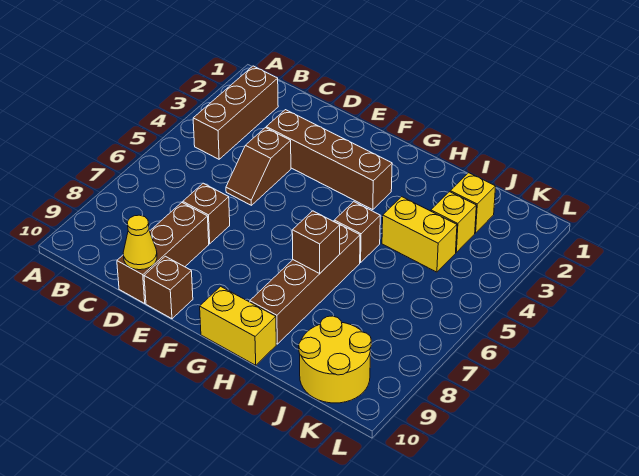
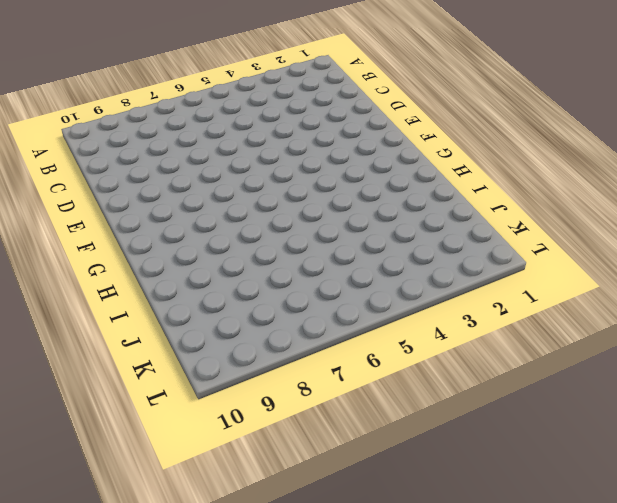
none -> brown brick B2:B4 level 1
none -> brown brick D3:G3 level 1
none -> brown slope D4:D5 level 1 top 4

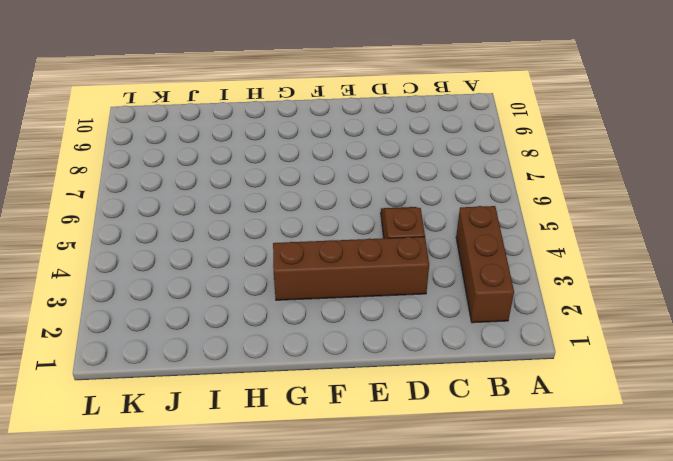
none -> brown brick D7 level 1
none -> brown brick D8:D10 level 1
none -> brown brick E10 level 1

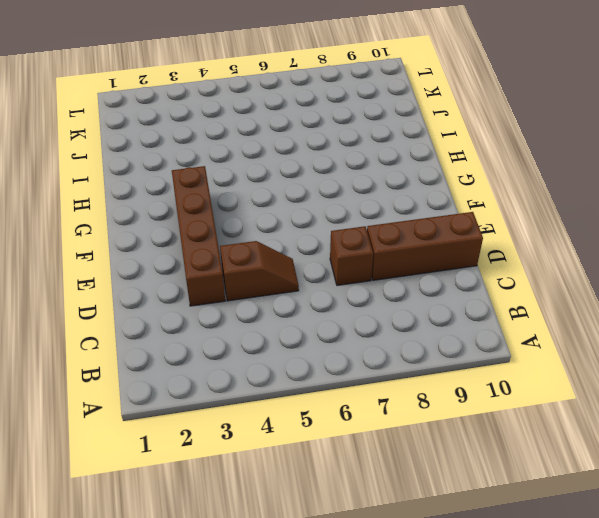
none -> brown brick B2:B4 level 1
none -> brown brick E10 level 1
none -> yellow brick G10:H10 level 1

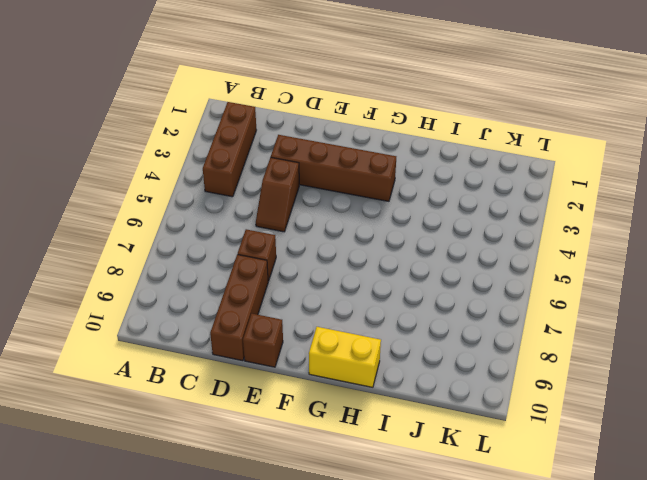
none -> brown brick H5 level 1
none -> brown brick H6:H9 level 1
none -> yellow brick I4:J4 level 1

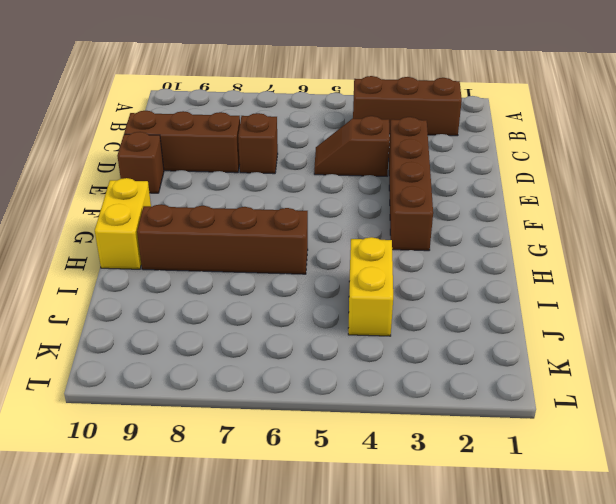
none -> brown brick H5 level 1
none -> yellow brick J2 level 1
none -> yellow brick J3 level 1

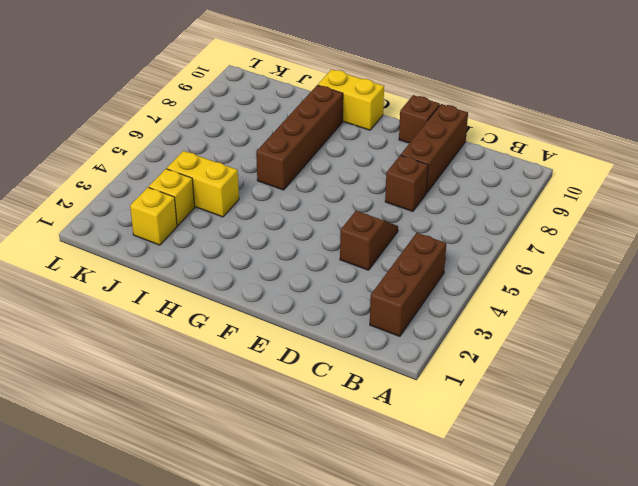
none -> brown brick D3:G3 level 1
none -> brown brick H5 level 1
none -> yellow round brick J9:K10 level 1

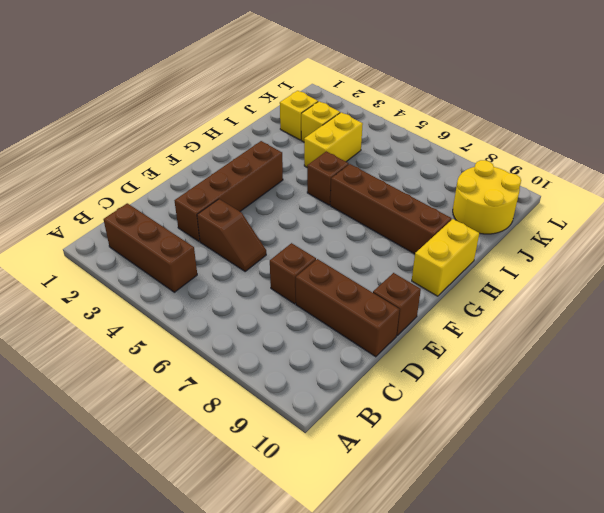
none -> yellow cone D10 level 2
none -> brown brick H7 level 2

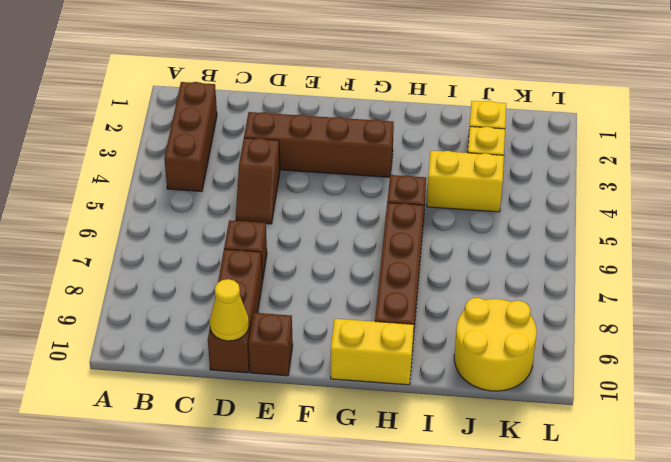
none -> brown brick H7 level 2

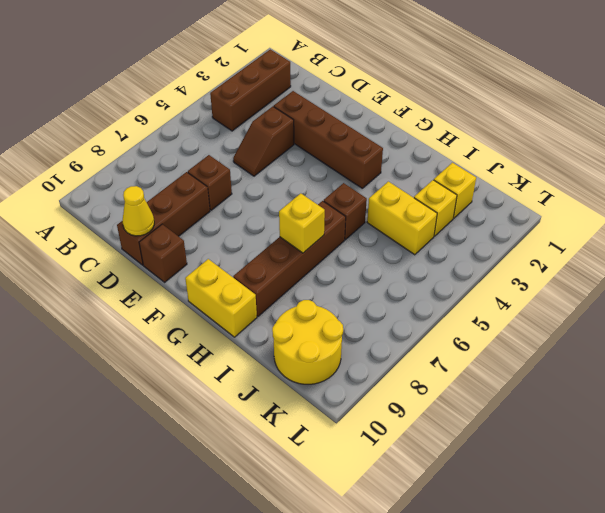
yellow brick H7 level 2 -> brown brick H7 level 2

